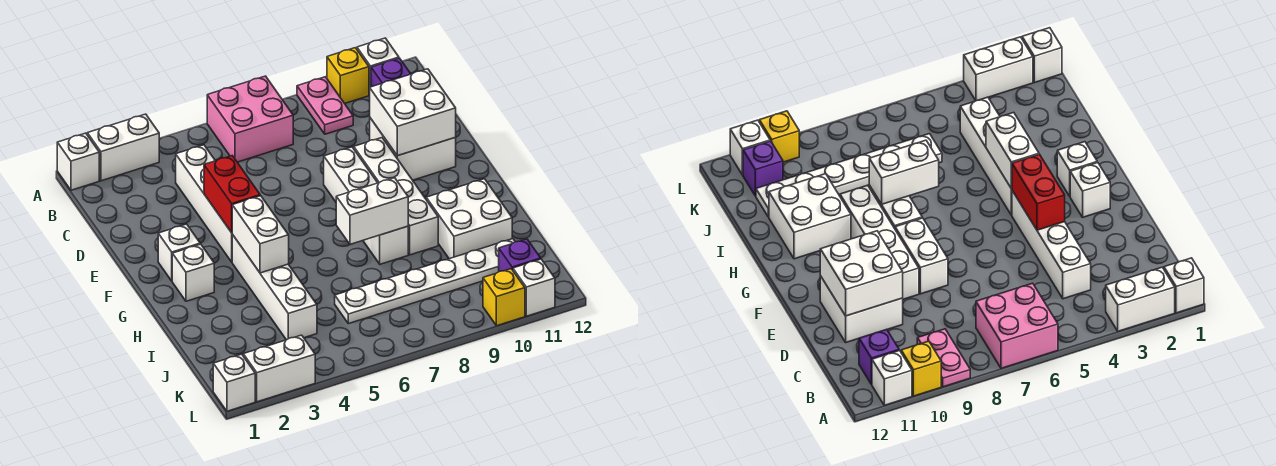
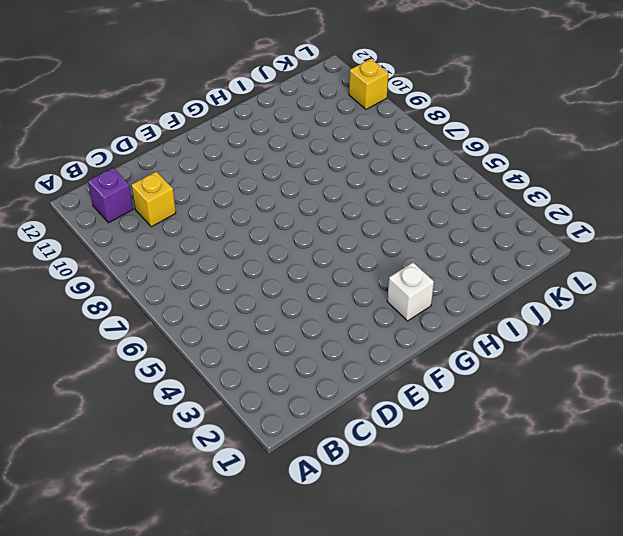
yellow brick C10 level 1 -> yellow brick A10 level 1
none -> white brick A1 level 1
none -> white brick A2:A3 level 1
none -> pink brick A6:B7 level 1

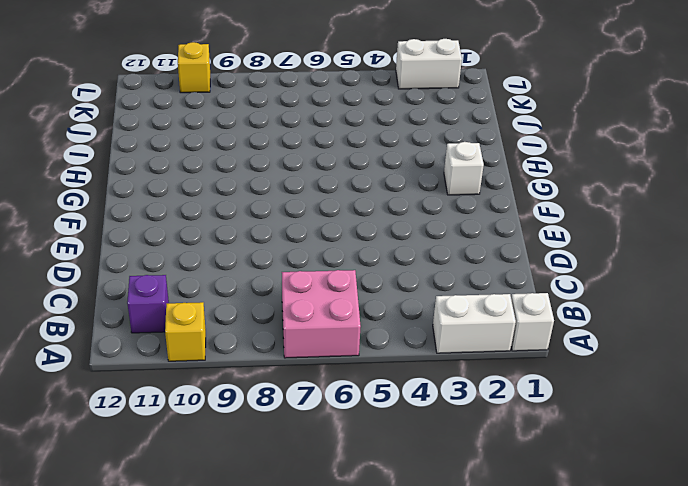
none -> pink plate A9:B9 level 1
none -> white brick A11 level 1
none -> white brick C4:F4 level 1

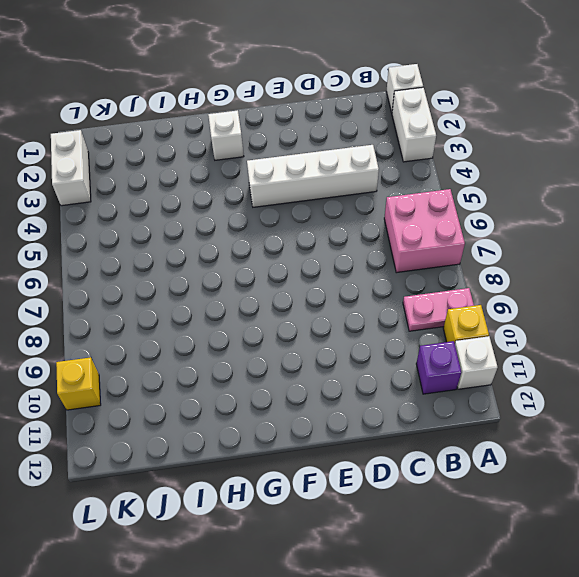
none -> white brick D10:E11 level 1
none -> white brick E8:F8 level 1
none -> white brick E9:H9 level 1

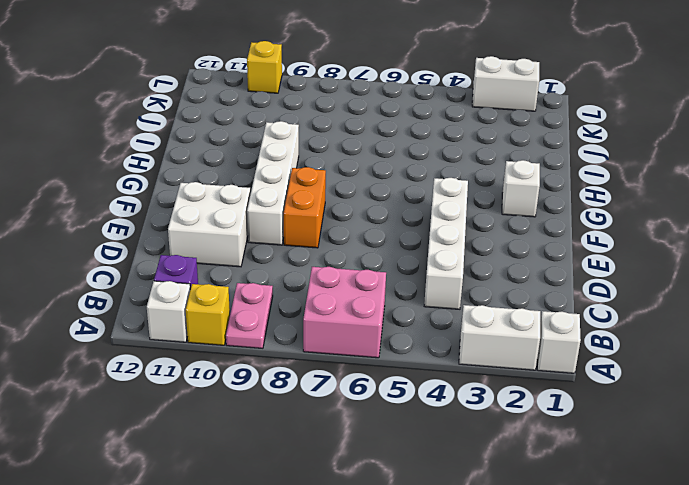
orange brick E8:F8 level 1 -> white brick E8:F8 level 1
none -> white brick F2 level 1
none -> white brick G4:J4 level 1
none -> white brick G8:H8 level 1

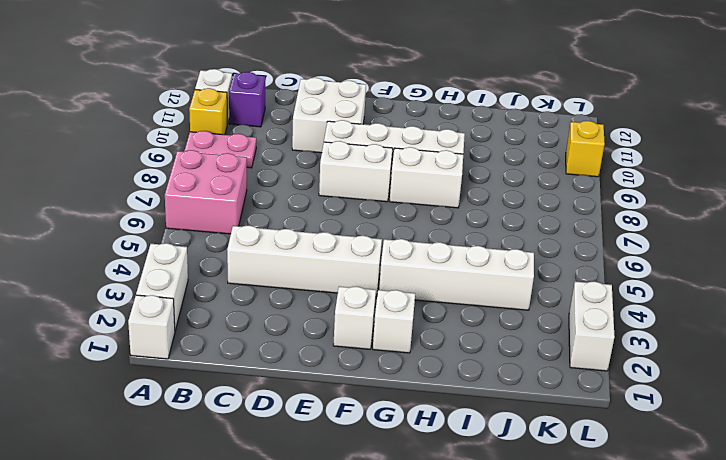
none -> white brick H10:I11 level 1
none -> white plate J6:J11 level 1
none -> purple brick K11 level 1

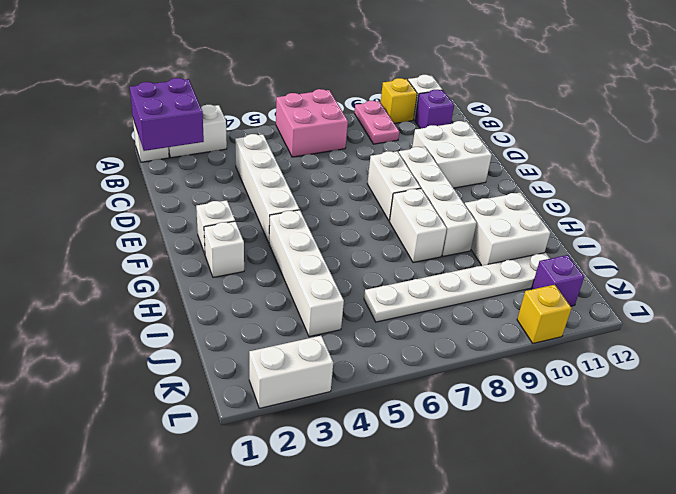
purple brick A1:B2 level 2 -> none
none -> white brick L1 level 1
none -> white brick L11 level 1
none -> white brick D10:E11 level 2

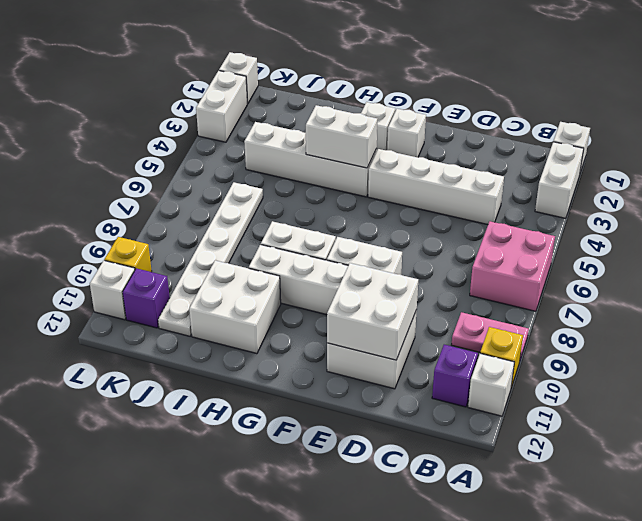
none -> red brick E4:F4 level 2
none -> white brick H7:H8 level 2

